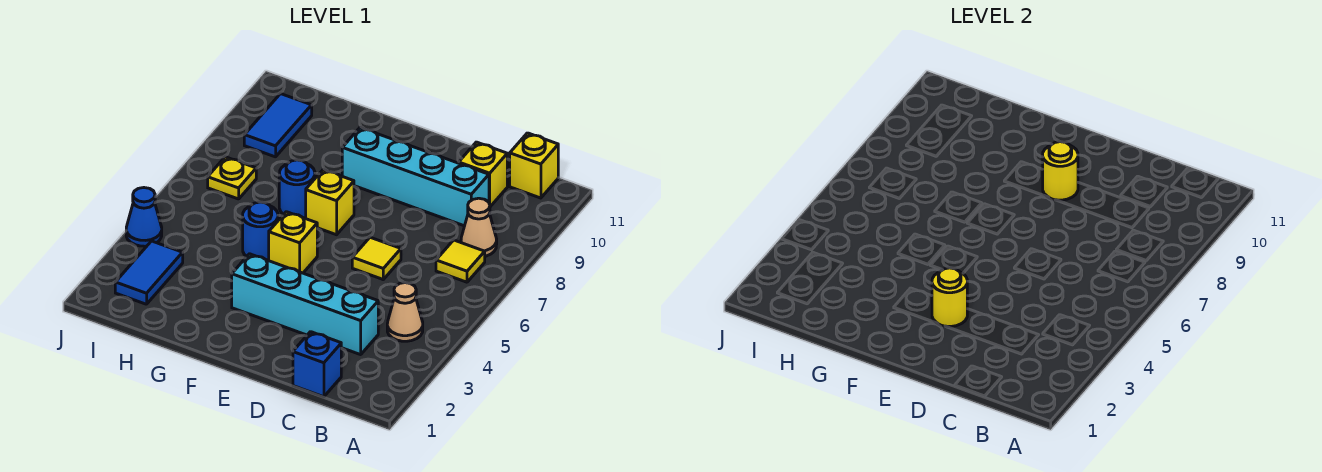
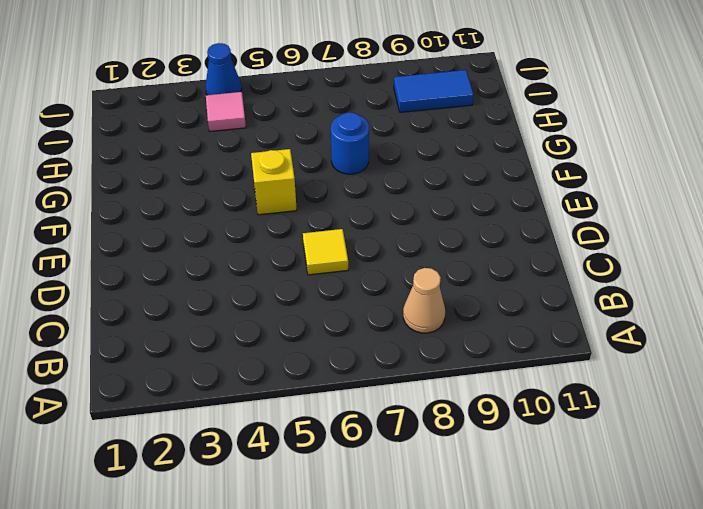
pink tile I4 level 1 -> none
none -> tan cone B4 level 1
none -> yellow tile B7 level 1
none -> yellow brick B11 level 1

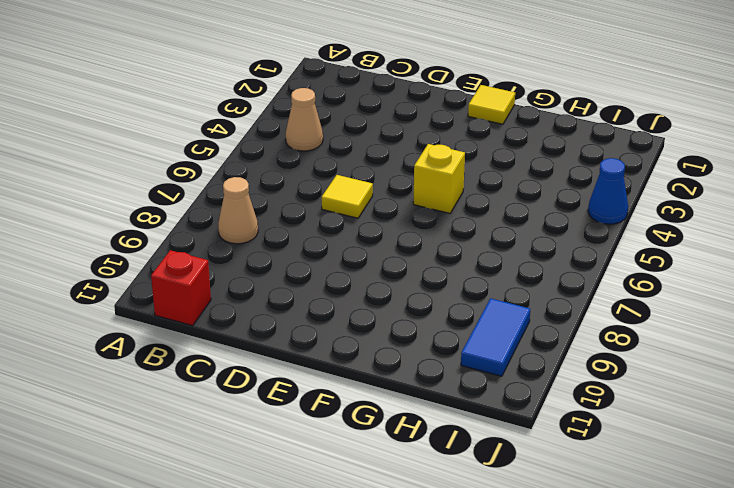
red brick B11 level 1 -> yellow brick B11 level 1
yellow tile F1 level 1 -> yellow tile B7 level 1
none -> blue brick C1 level 1
none -> cyan brick C3:F3 level 1
none -> cyan brick C9:F9 level 1

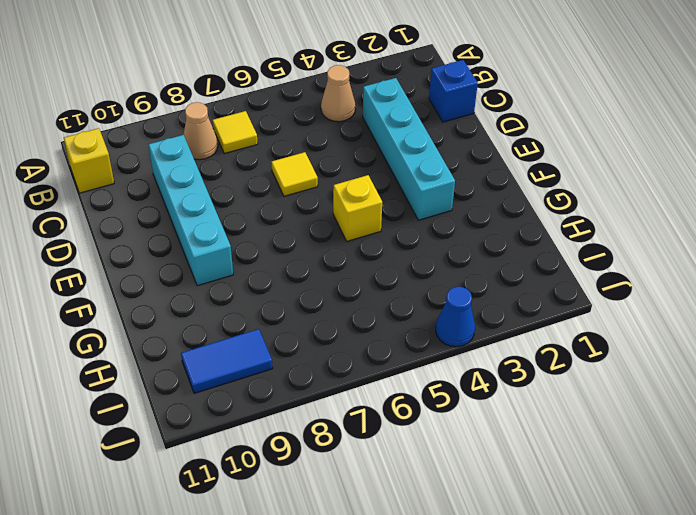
none -> yellow brick C10 level 1
none -> yellow brick F7 level 1
none -> blue round brick G5 level 1

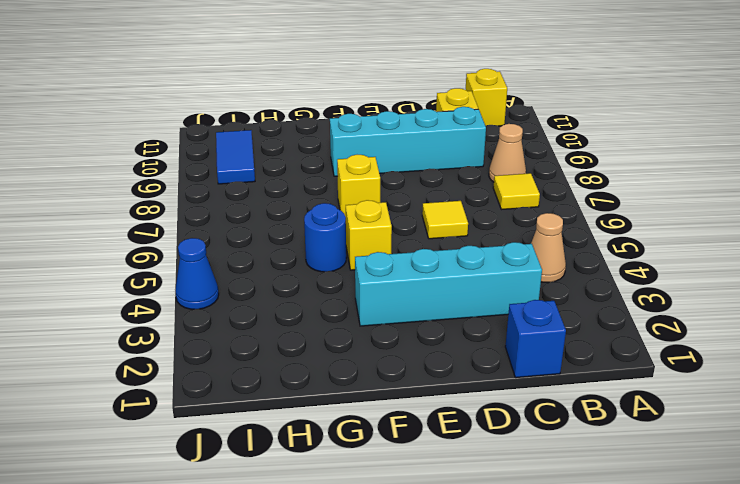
none -> blue round brick G7 level 1
none -> blue tile I2:I3 level 1
none -> yellow plate I7 level 1

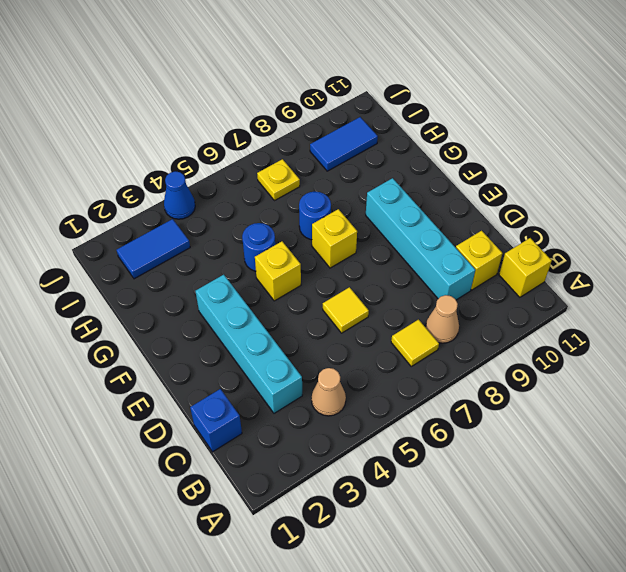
none -> yellow round brick E3 level 2
none -> yellow round brick E9 level 2

